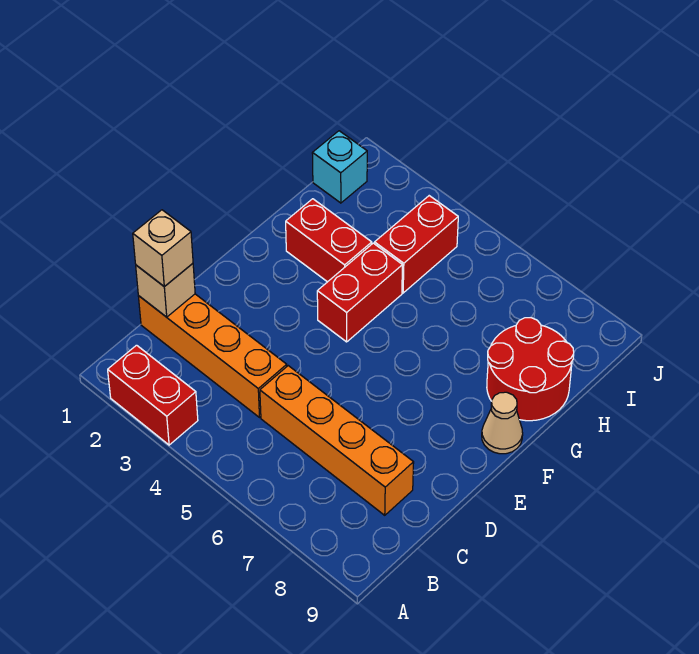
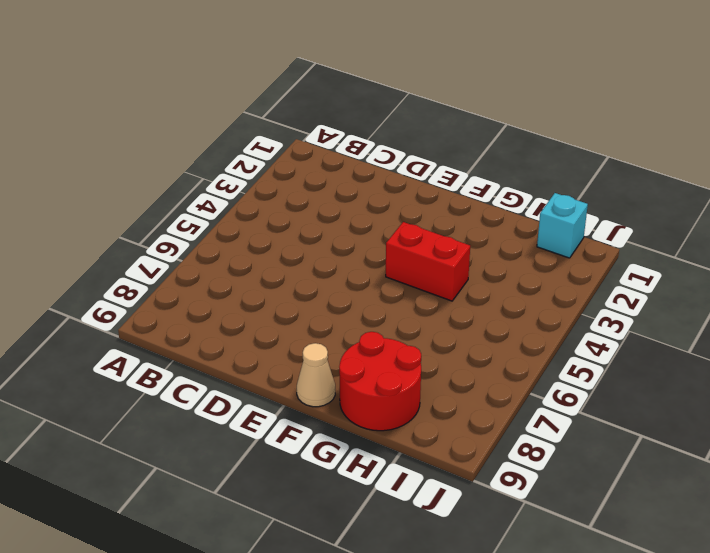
none -> red brick A2:A3 level 1
none -> orange brick C1:C4 level 1

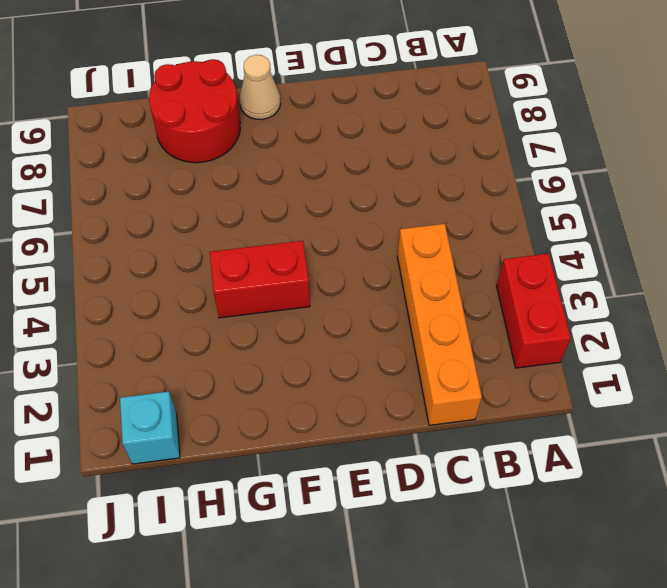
none -> orange brick C5:C8 level 1
none -> red brick G2:G3 level 1

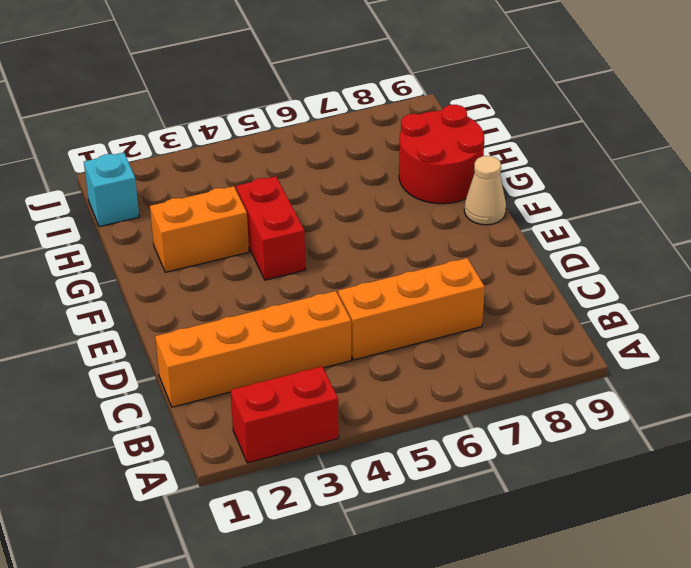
orange brick C5:C7 level 1 -> orange brick C5:C8 level 1
orange brick G2:G3 level 1 -> red brick G2:G3 level 1
none -> red brick H4:I4 level 1
none -> tan brick C1 level 2

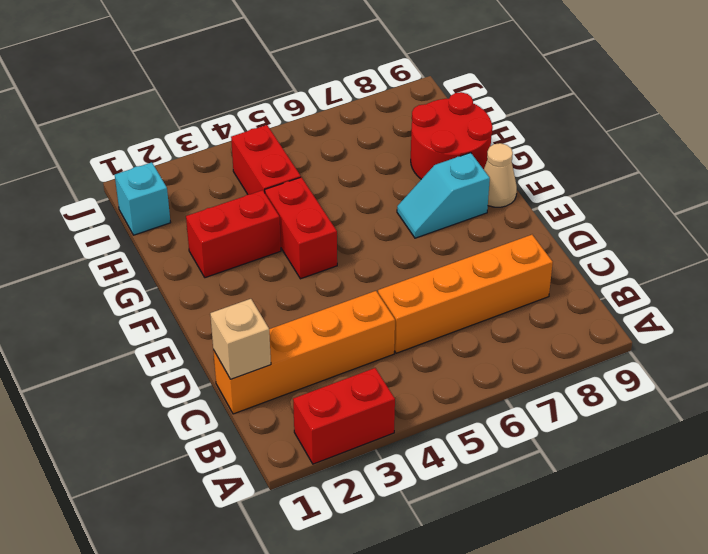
cyan slope F7:F8 level 1 top 8 -> none
none -> tan brick C1 level 3

